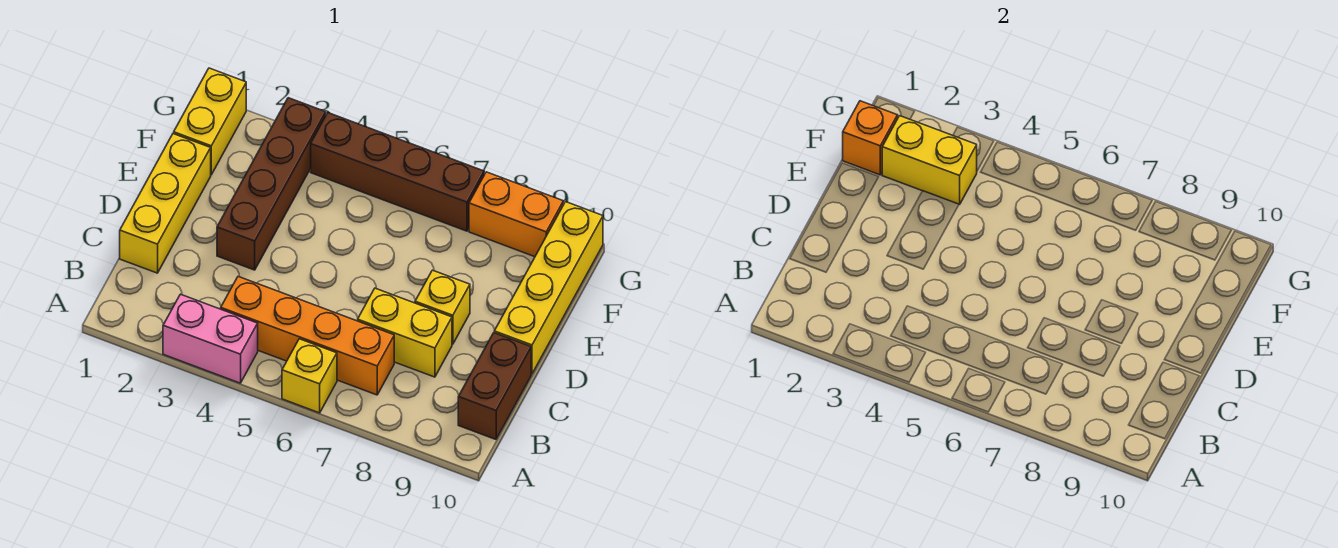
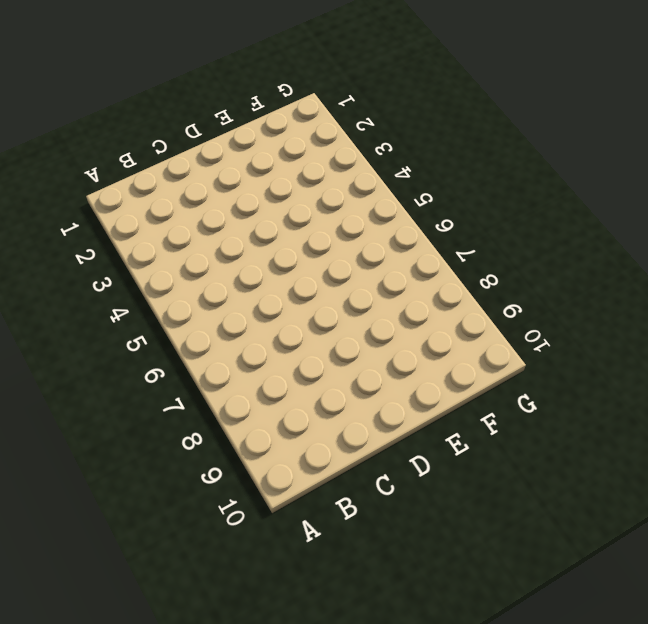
none -> pink brick A3:A4 level 1
none -> yellow brick A6 level 1
none -> orange brick B4:B7 level 1

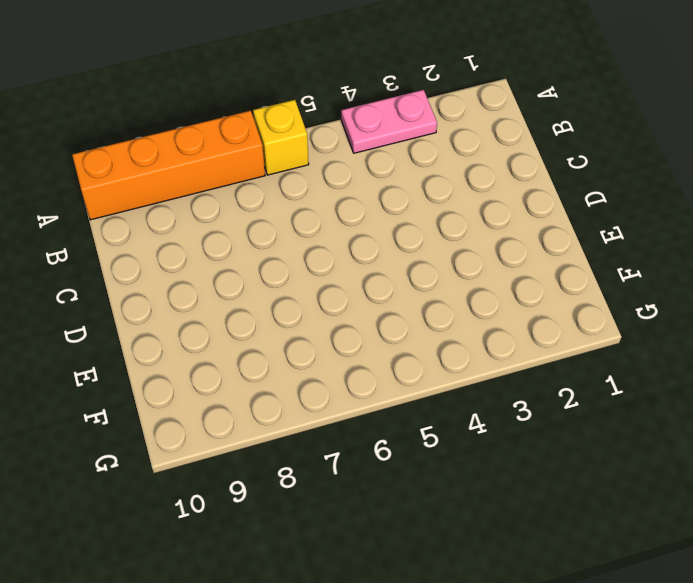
pink plate A3:A4 level 1 -> pink brick A3:A4 level 1
orange brick A7:A10 level 1 -> orange brick B4:B7 level 1
none -> brown brick B10:C10 level 1
none -> yellow brick C1:E1 level 1
none -> yellow brick C7:C8 level 1

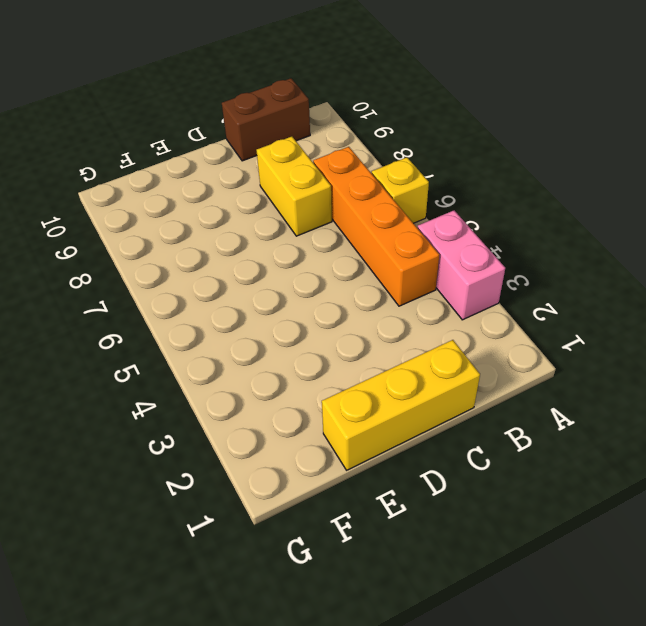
none -> brown brick D3:G3 level 1
none -> yellow brick D8 level 1
none -> yellow brick D10:G10 level 1

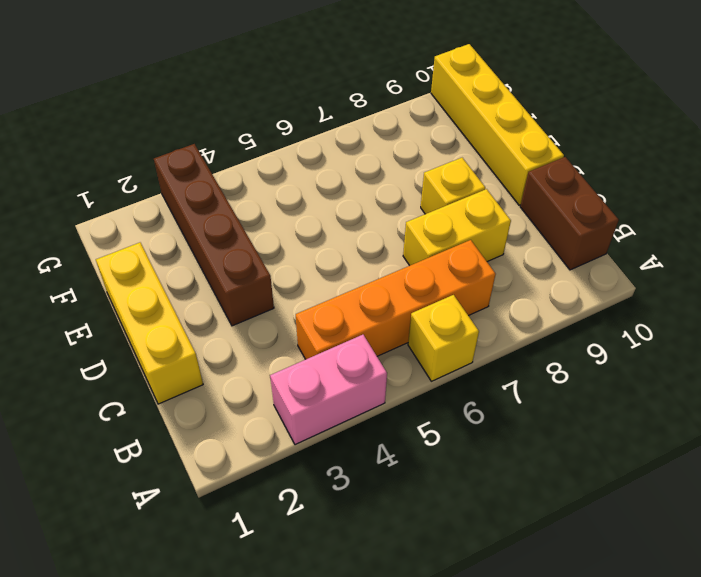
none -> yellow brick F1:G1 level 1
none -> brown brick G4:G7 level 1
none -> orange brick G8:G9 level 1

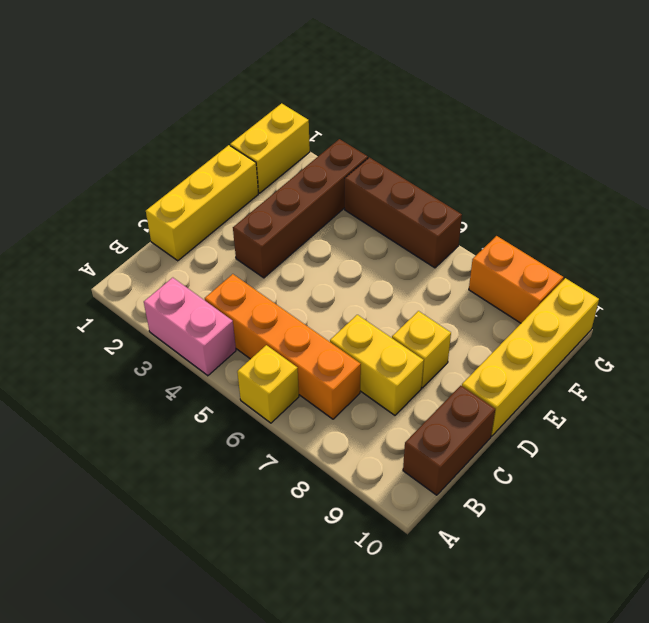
brown brick G4:G6 level 1 -> brown brick G4:G7 level 1
none -> orange brick F1 level 2
none -> yellow brick F2:F3 level 2

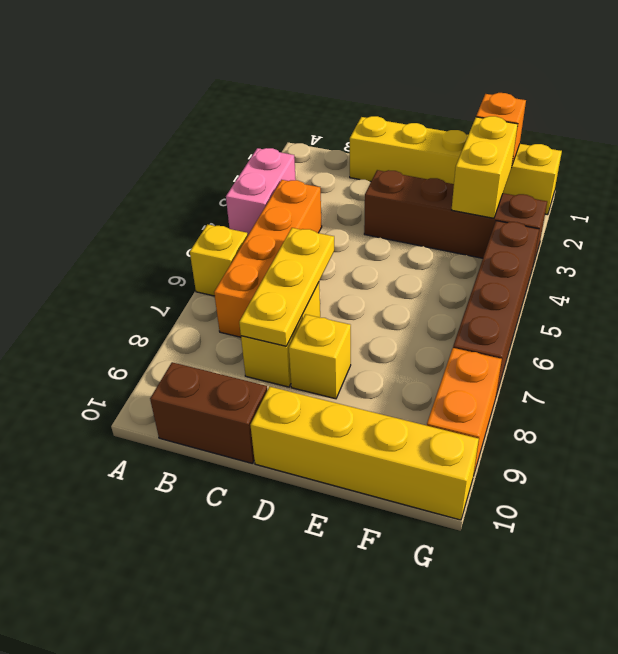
yellow plate C6:C8 level 2 -> none

